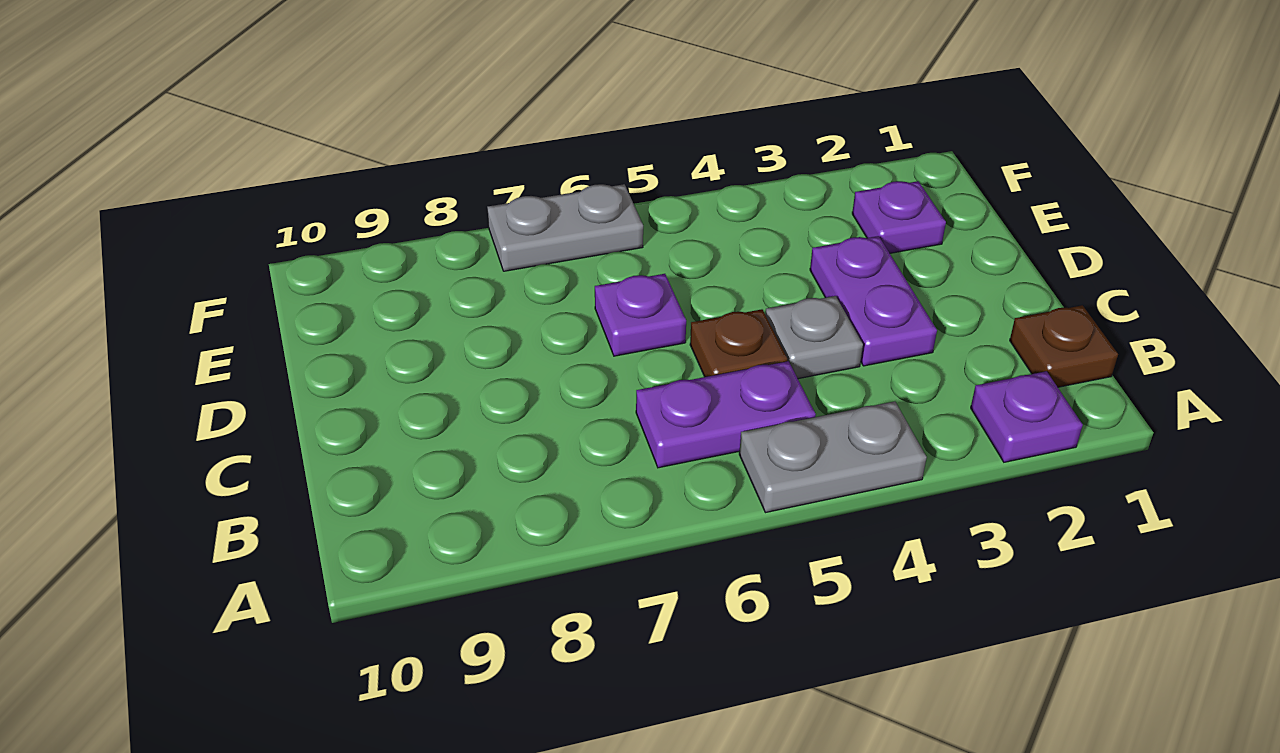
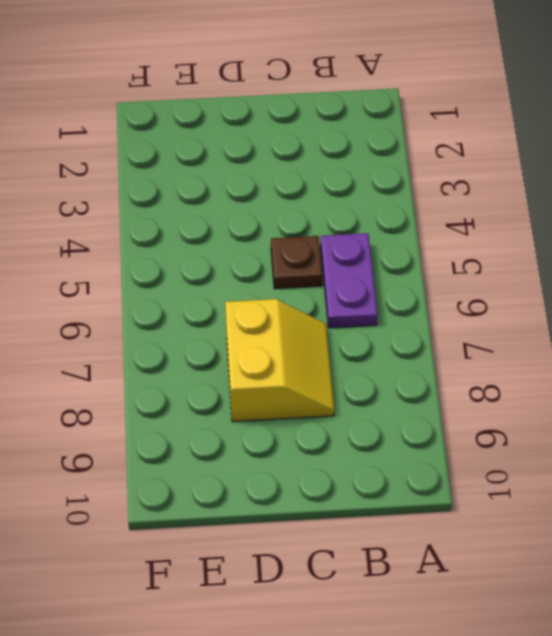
yellow slope C7:D8 level 1 top D -> none
none -> purple plate A2 level 1
none -> grey plate A4:A5 level 1

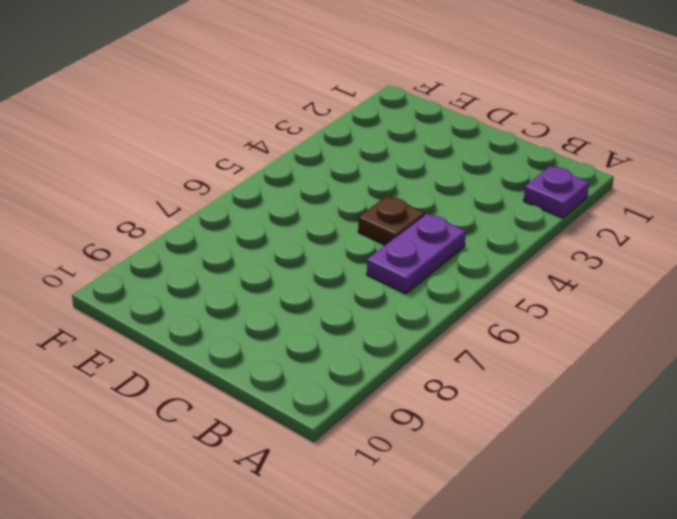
none -> grey plate A4:A5 level 1
none -> brown plate B1 level 1

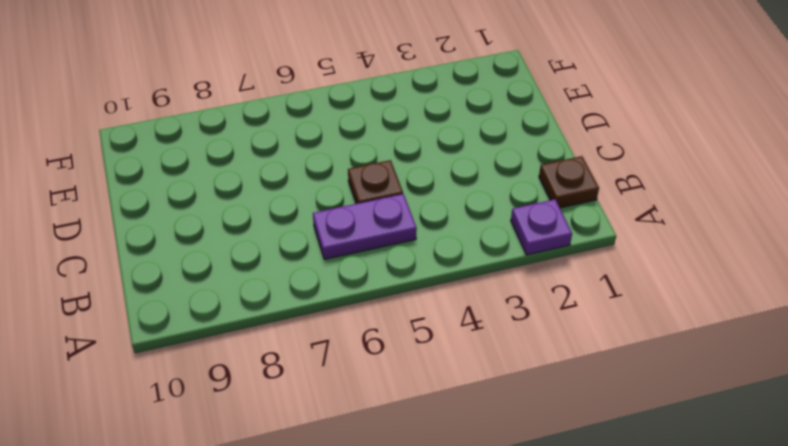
none -> grey plate A4:A5 level 1
none -> purple plate C3:D3 level 1

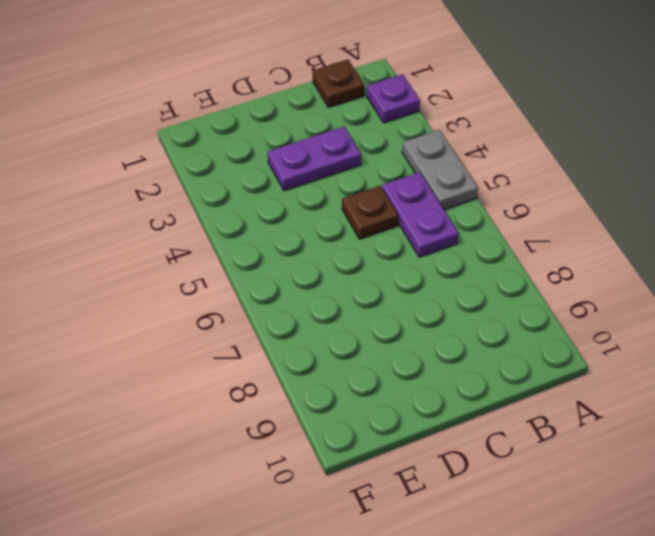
none -> grey plate C4 level 1
none -> purple plate D6 level 1

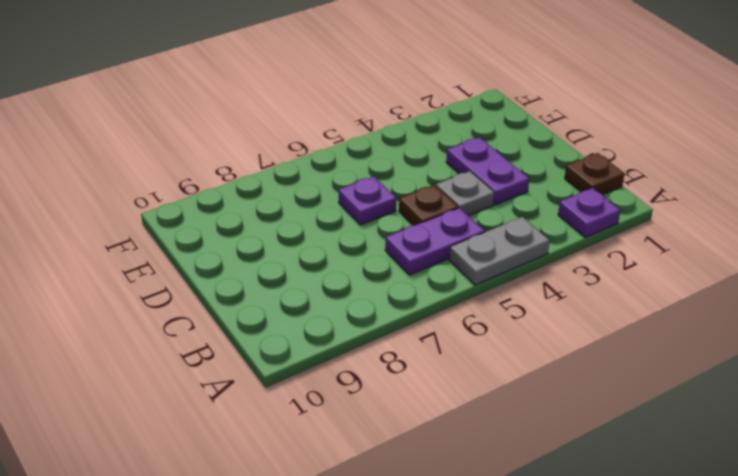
none -> purple plate E2 level 1
none -> grey plate F6:F7 level 1

